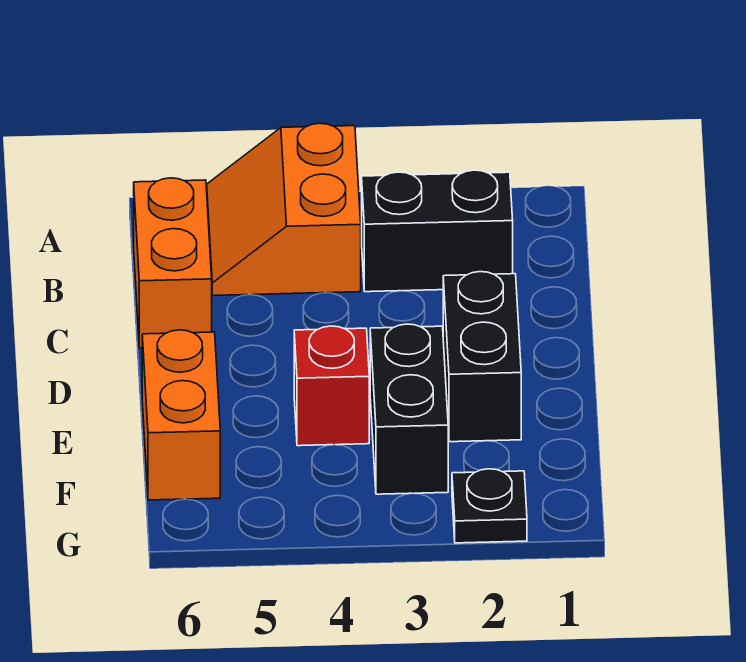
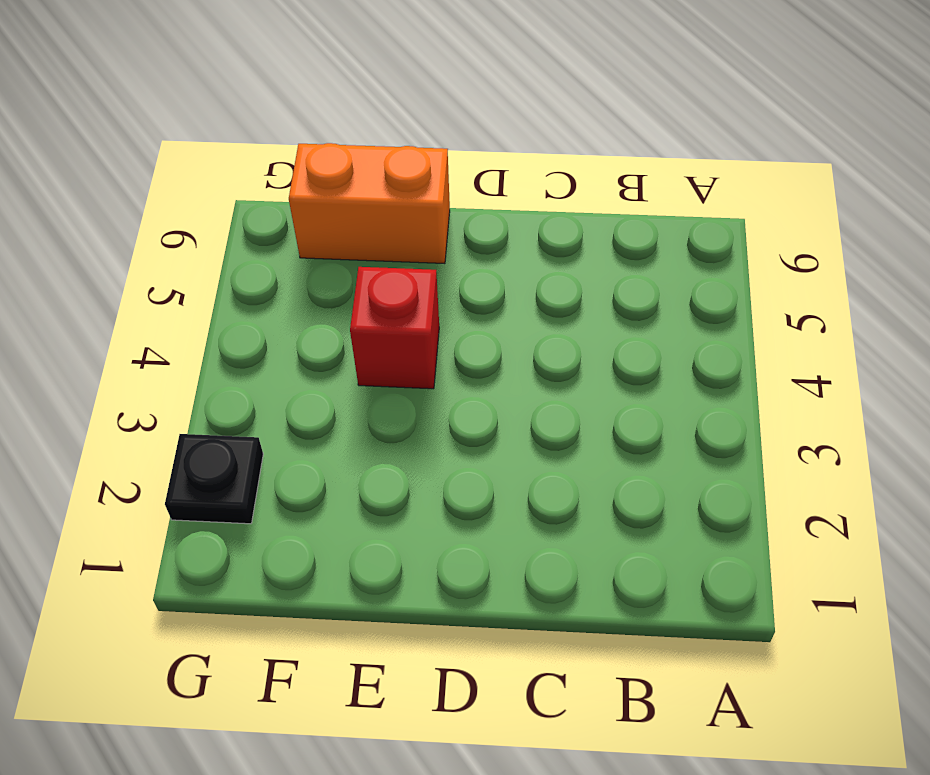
none -> orange slope A4:B5 level 1 top 4
none -> black brick B2:B3 level 1

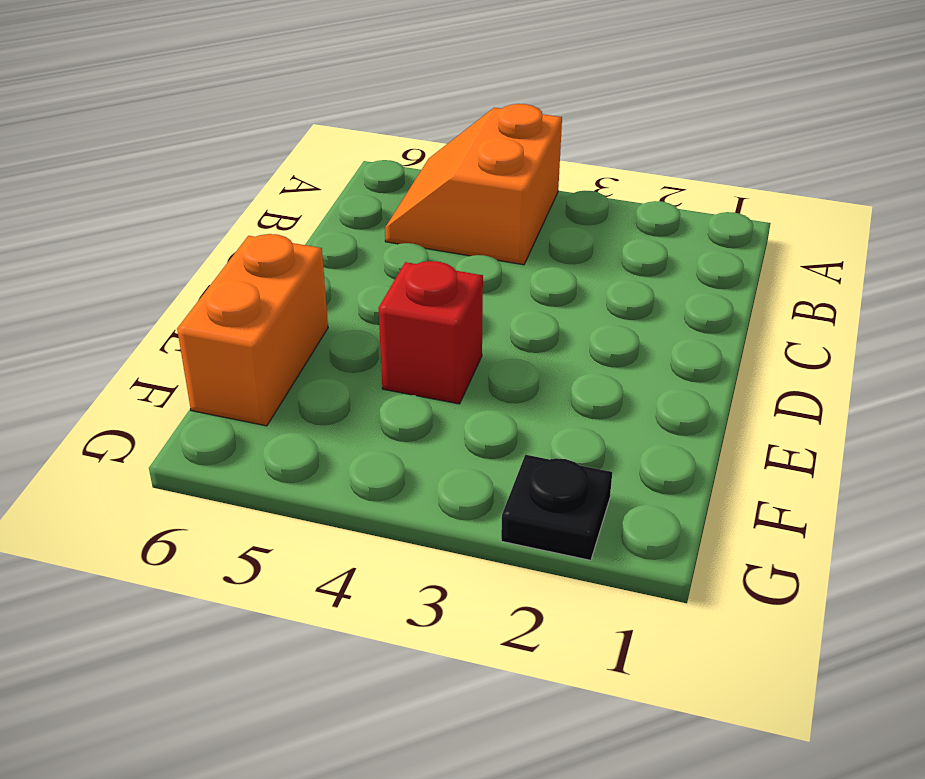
none -> black brick B2:B3 level 1
none -> orange brick B6:C6 level 1

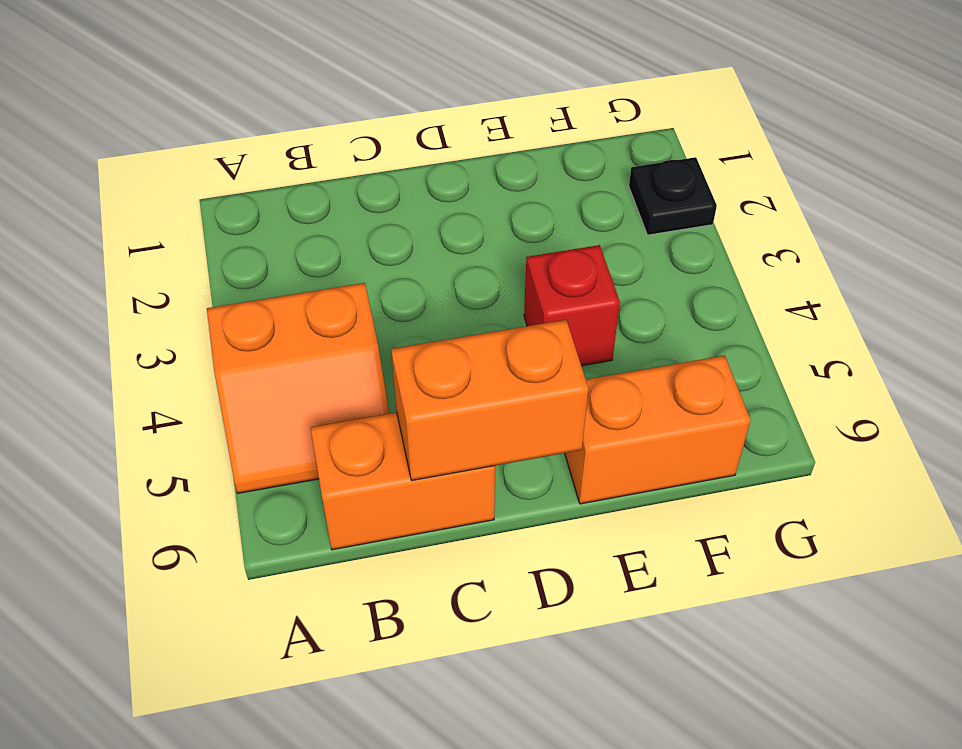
orange brick C6:D6 level 2 -> none
none -> black brick B2:B3 level 1
none -> black brick D2:E2 level 1

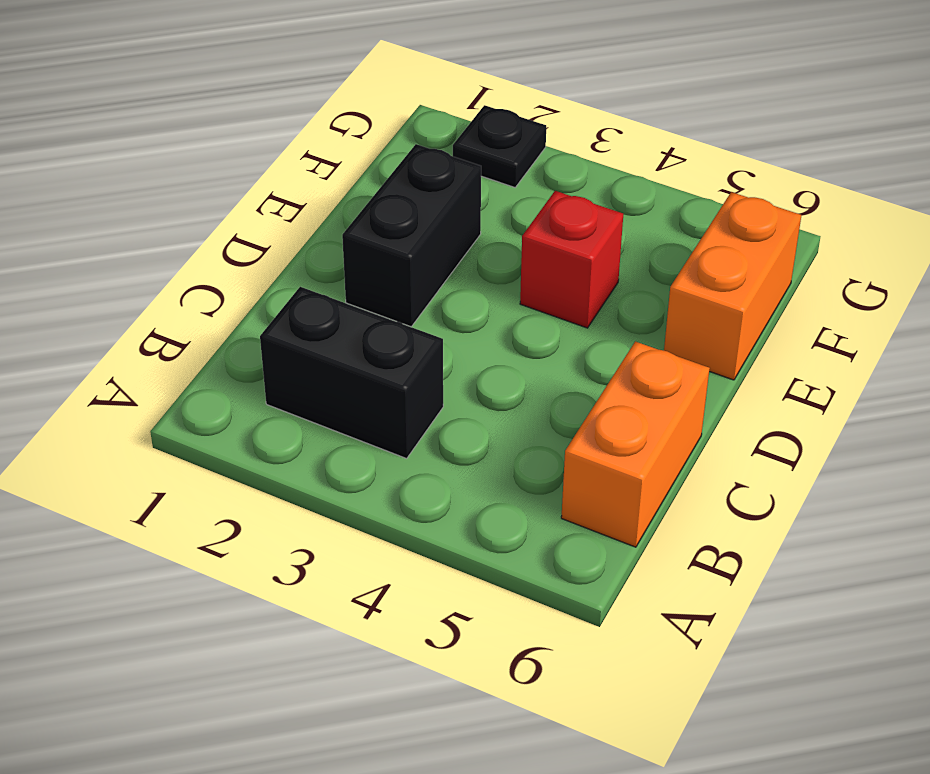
none -> orange slope A4:B5 level 1 top 4
none -> black brick E3:F3 level 1

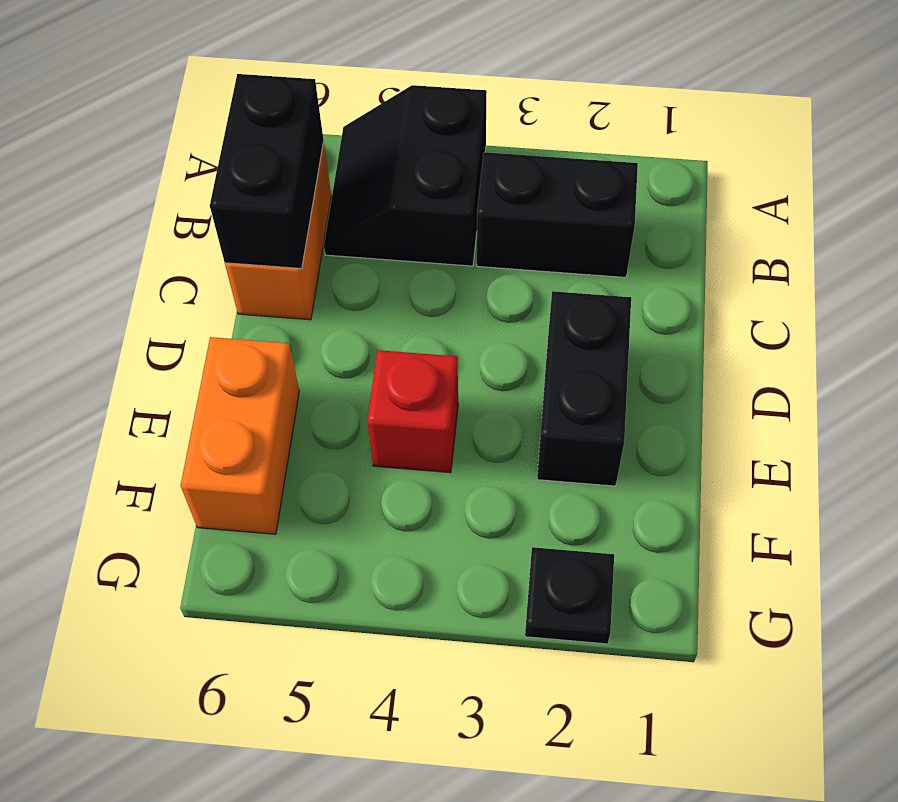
black slope A4:B5 level 1 top 4 -> orange slope A4:B5 level 1 top 4
black brick B6:C6 level 2 -> black brick E3:F3 level 1

